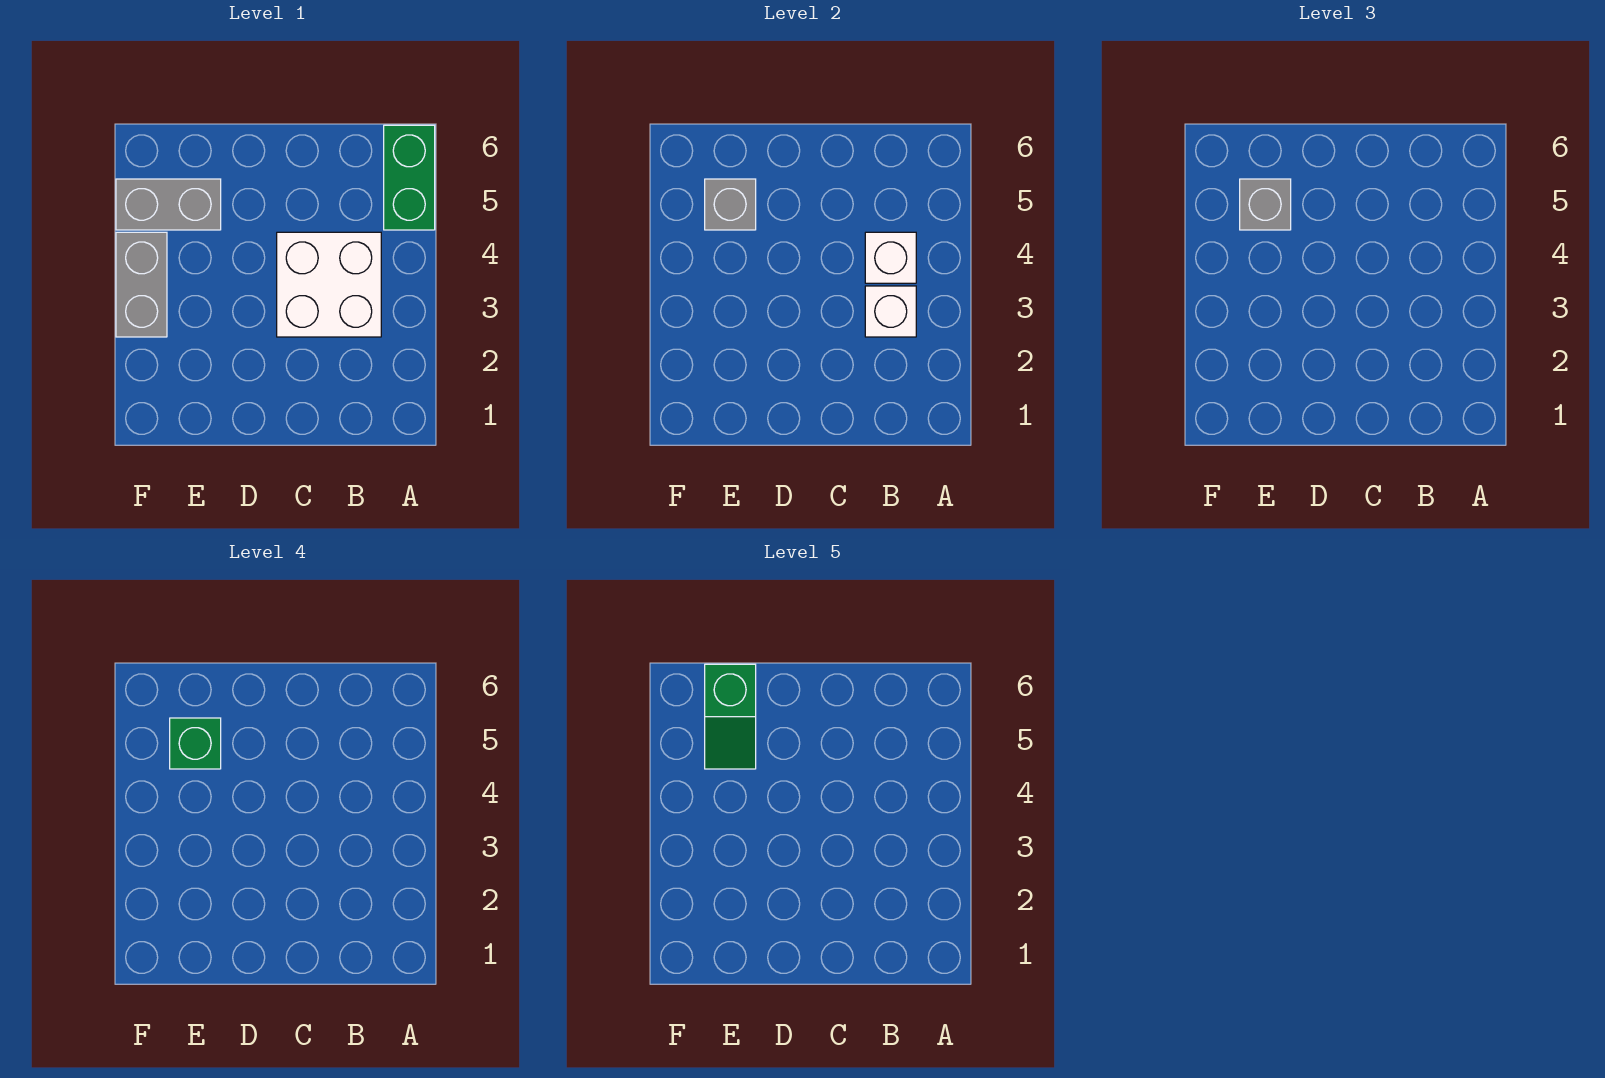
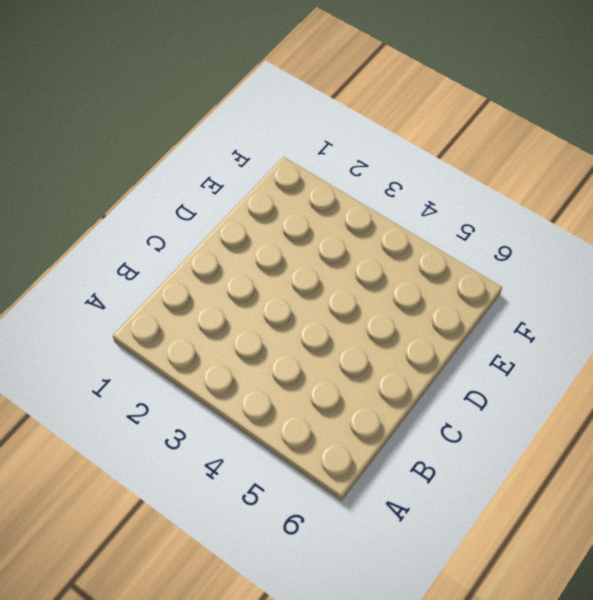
none -> green brick A5:A6 level 1
none -> white brick B3:C4 level 1

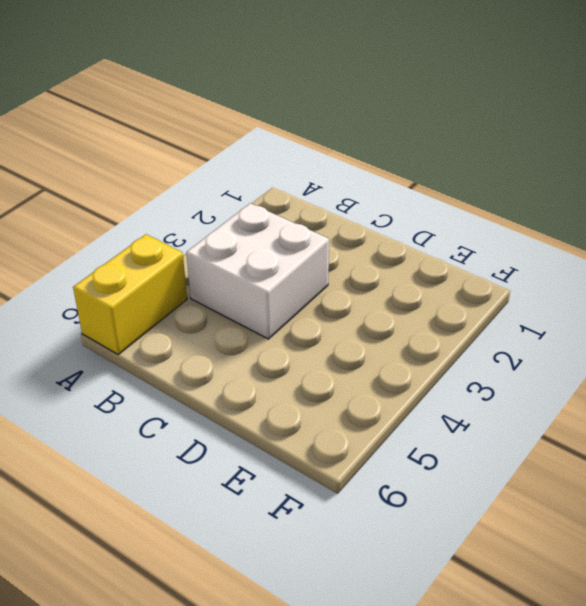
yellow brick A5:A6 level 1 -> green brick A5:A6 level 1
none -> grey brick E5:F5 level 1
none -> grey brick F3:F4 level 1

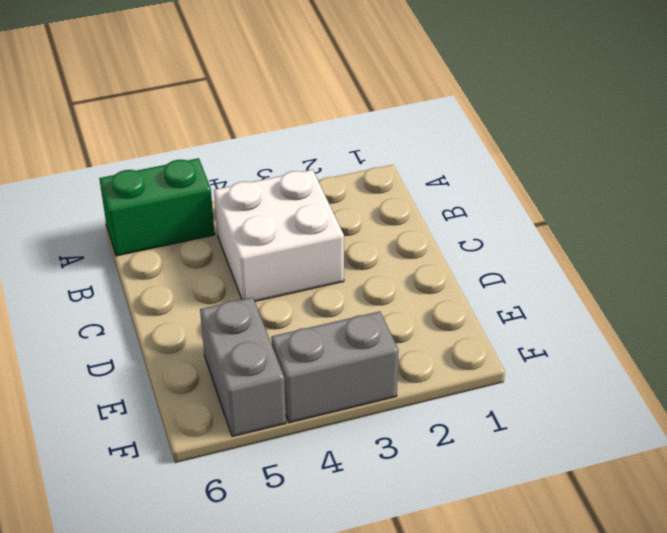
none -> white brick B3 level 2
none -> white brick B4 level 2

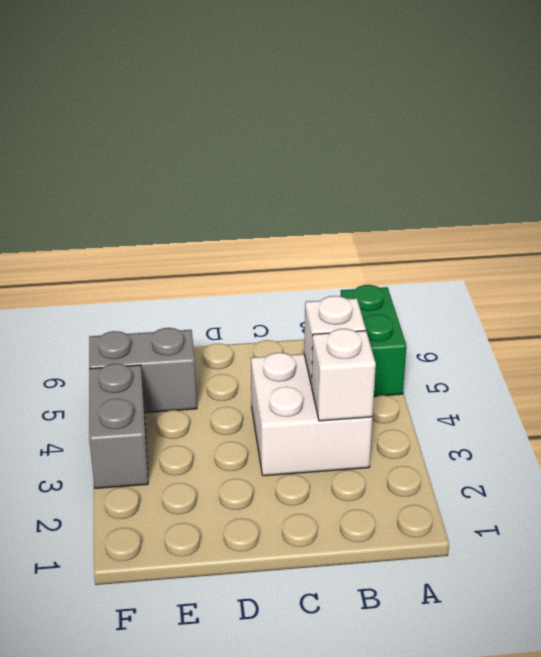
none -> grey brick E5 level 2
none -> grey brick E5 level 3

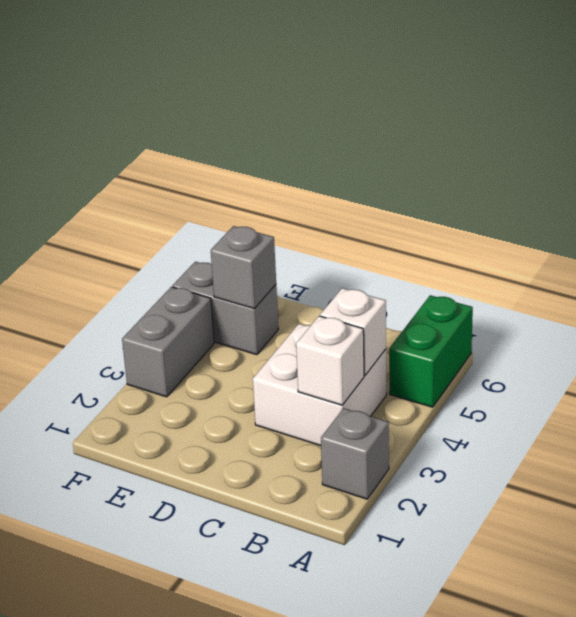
grey brick A2 level 1 -> grey brick E5 level 3
none -> green brick E5 level 4
none -> green slope E5:E6 level 5 top 6

